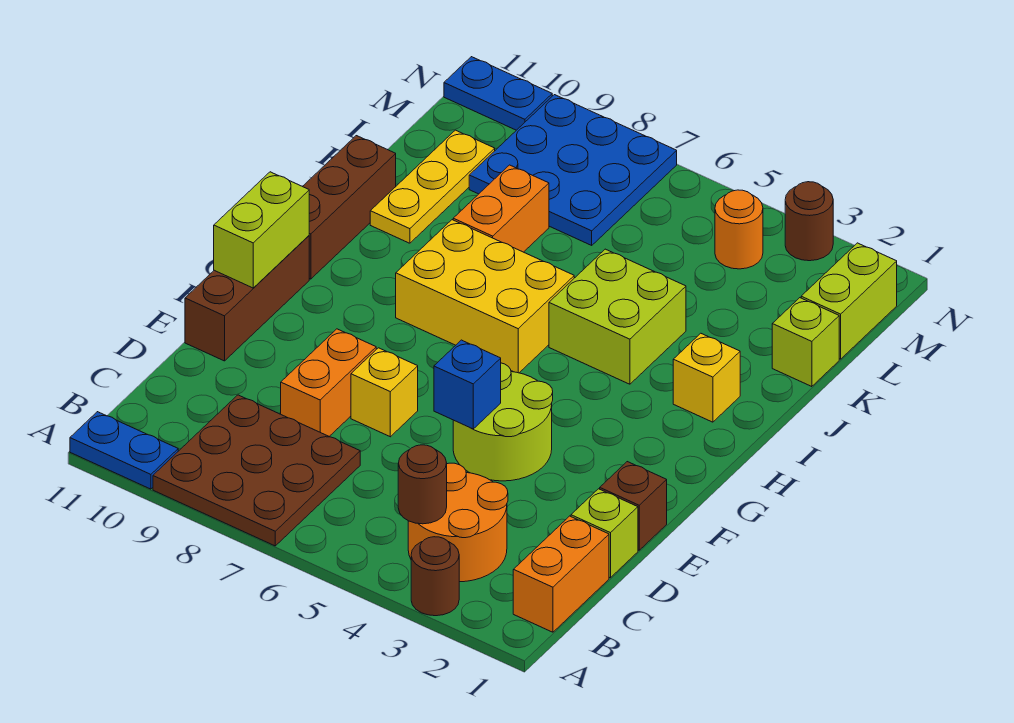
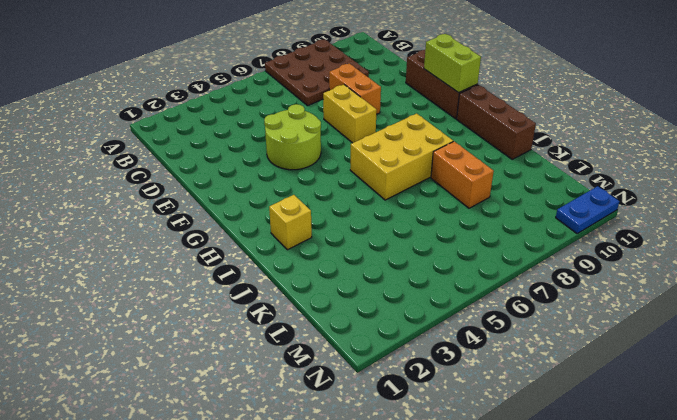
yellow brick E7:F7 level 1 -> yellow brick E7 level 1
none -> brown round brick A3 level 1
none -> blue plate A10:A11 level 1
none -> orange brick B1:C1 level 1

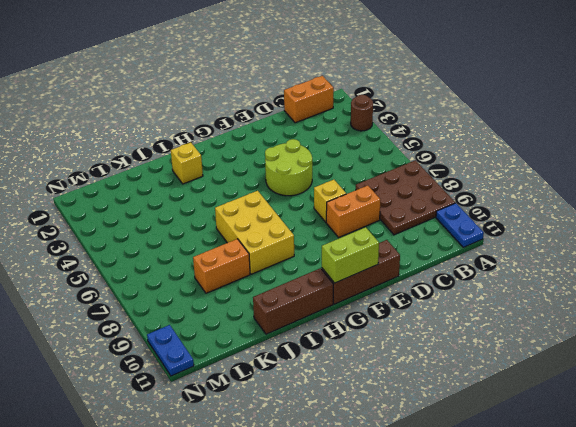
none -> orange round brick B3:C4 level 1
none -> lime brick D1 level 1
none -> brown brick E1 level 1

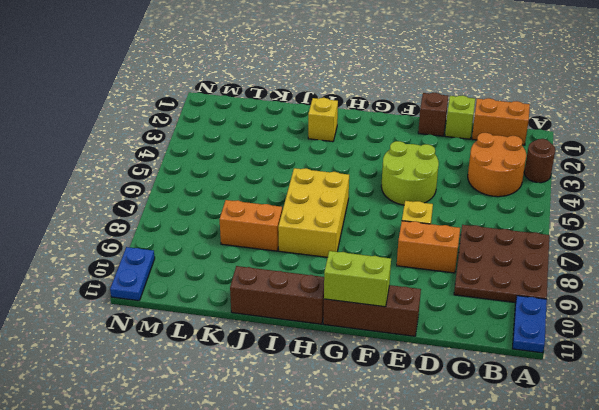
none -> lime brick I4:J5 level 1
none -> yellow plate J10:L10 level 1
none -> lime brick K1 level 1

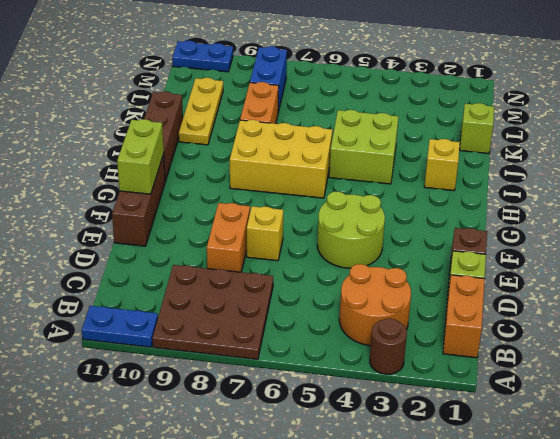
blue brick L8:M8 level 1 -> blue plate L7:N9 level 1
none -> lime brick L1:M1 level 1
none -> orange round brick M4 level 1
none -> brown round brick N3 level 1

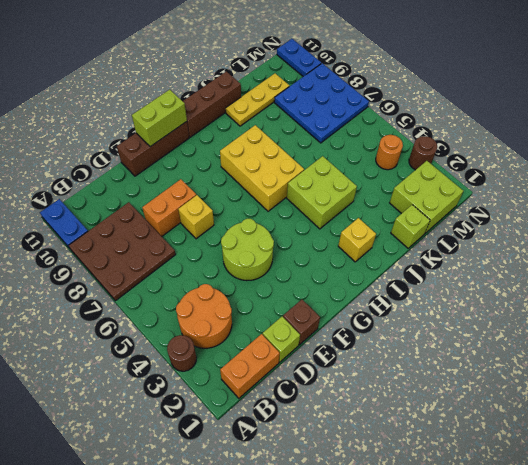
lime brick L1:M2 level 1 -> lime brick L1:M1 level 1
none -> orange brick J8:K8 level 1
none -> brown round brick B4 level 2
none -> blue brick E5 level 2

